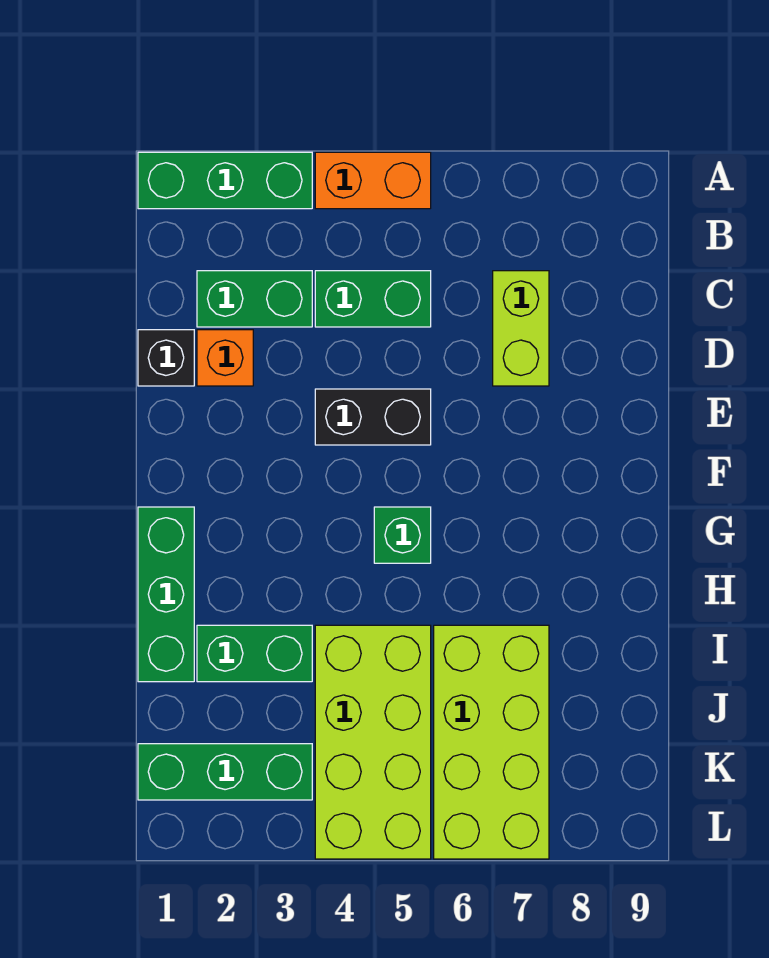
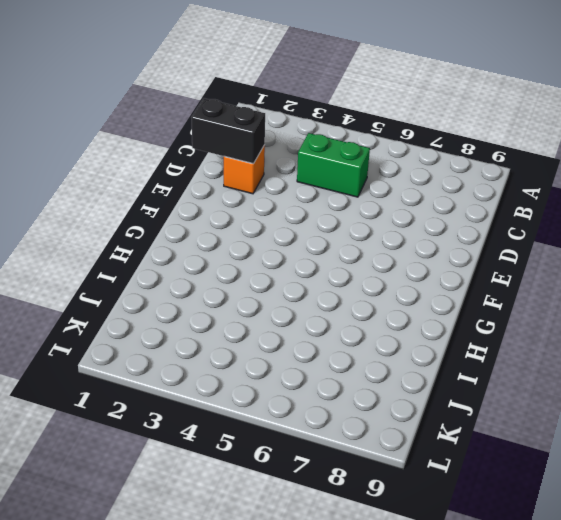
black brick D1:D2 level 2 -> black brick E4:E5 level 1
none -> green brick A1:A3 level 1
none -> orange brick A4:A5 level 1
none -> green brick C2:C3 level 1

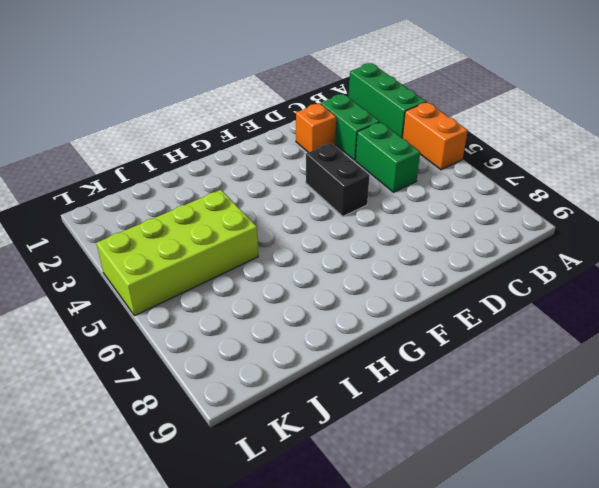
none -> lime brick C7:D7 level 1
none -> black brick D1 level 1
none -> green brick G1:I1 level 1

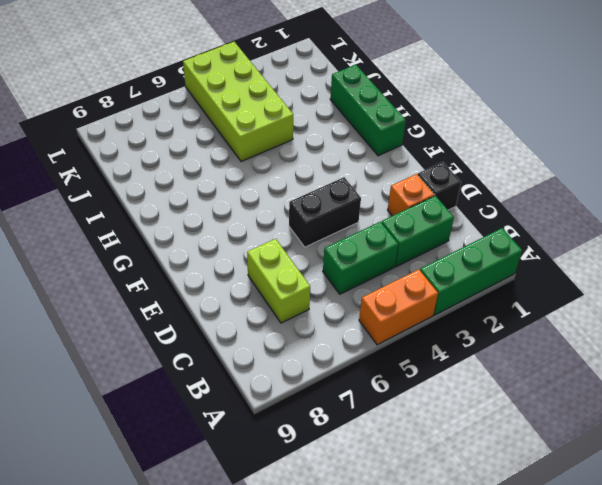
none -> green brick G5 level 1
none -> green brick I2:I3 level 1
none -> lime brick I6:L7 level 1

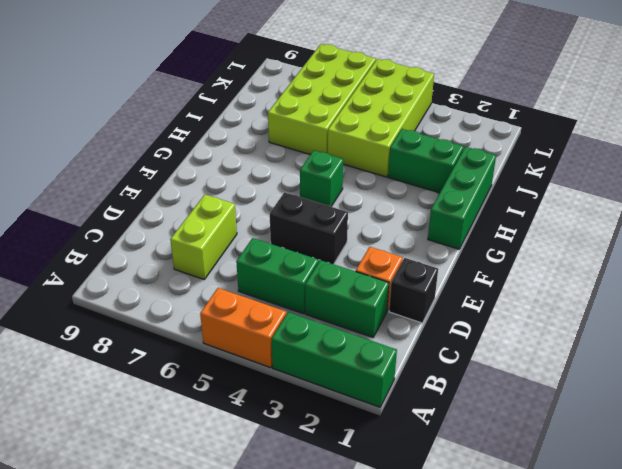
none -> green brick K1:K3 level 1

